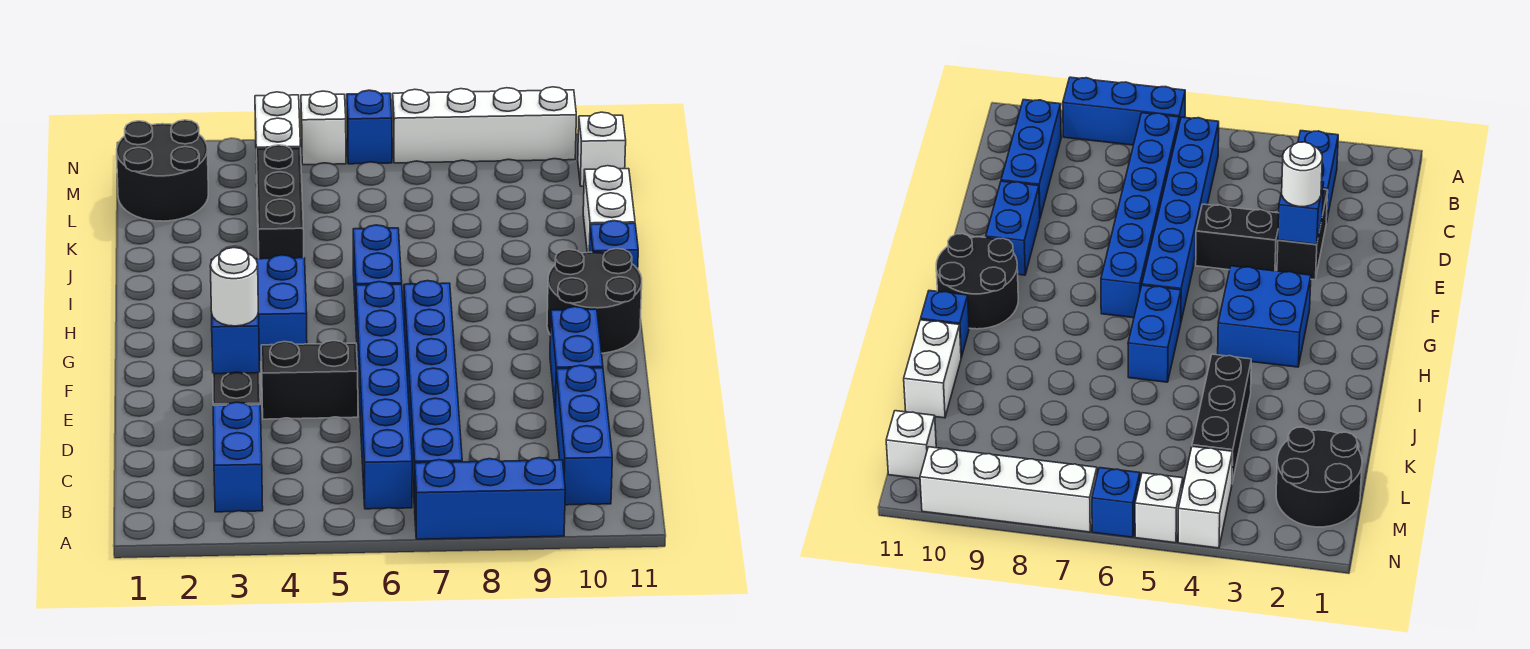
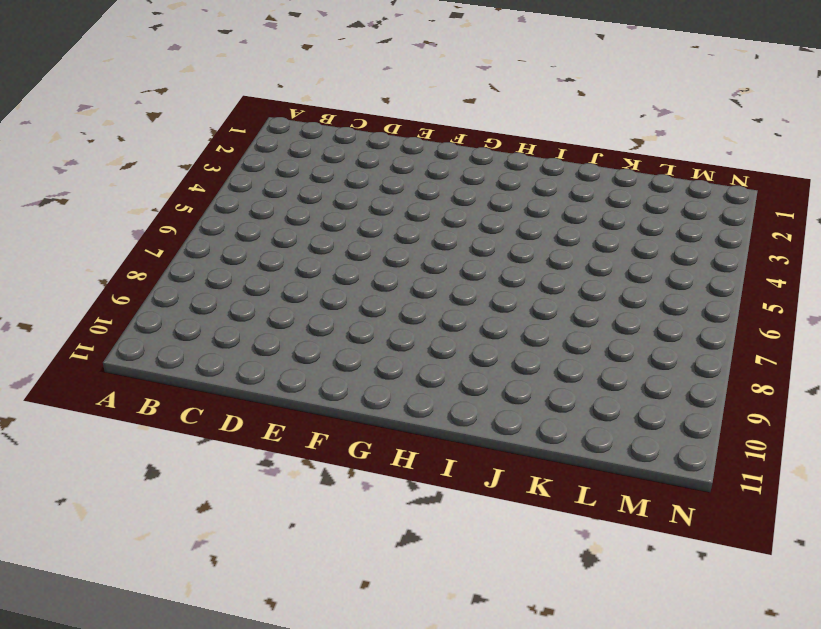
none -> blue brick A7:A9 level 1
none -> blue brick B3:C3 level 1
none -> blue brick B6:G6 level 1

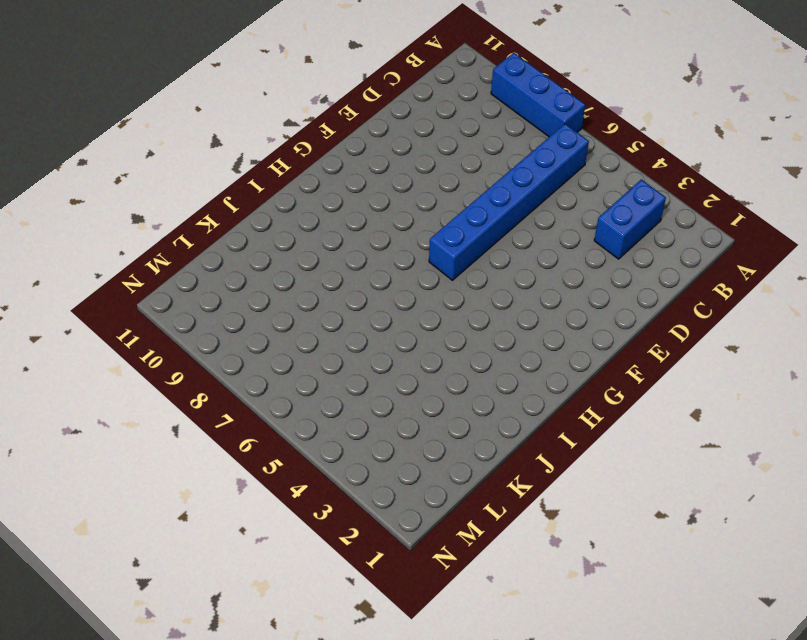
none -> blue brick B7:G7 level 1
none -> blue brick B10:D10 level 1
none -> black brick D3:E3 level 1

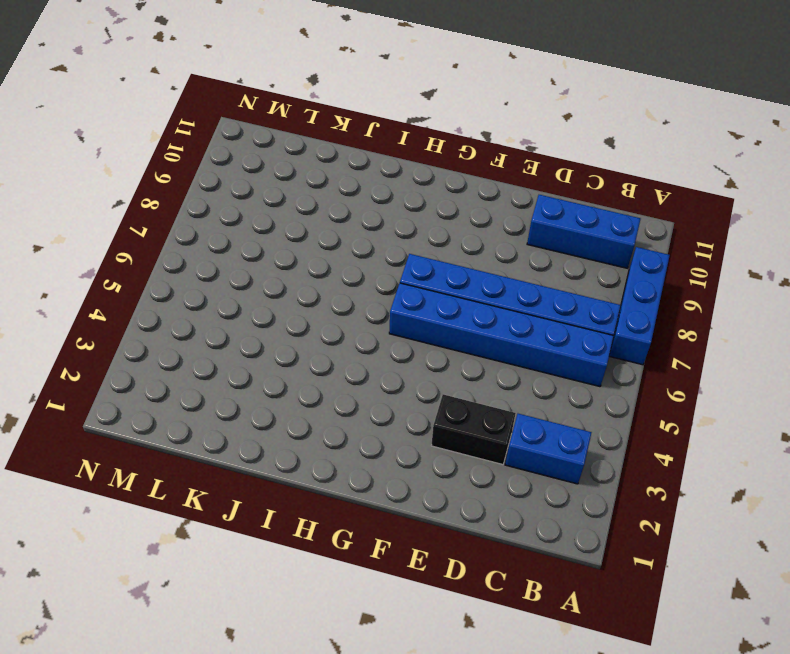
none -> black brick E4:E5 level 1
none -> blue brick E10:F10 level 1
none -> blue brick G3:H4 level 1

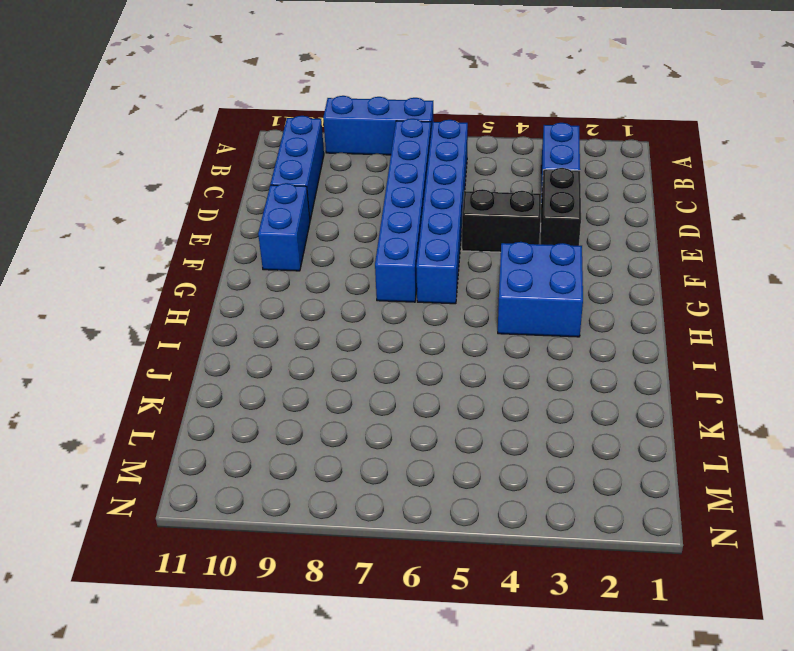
none -> black round brick G10:H11 level 1
none -> blue brick H6:I6 level 1
none -> blue brick I11 level 1

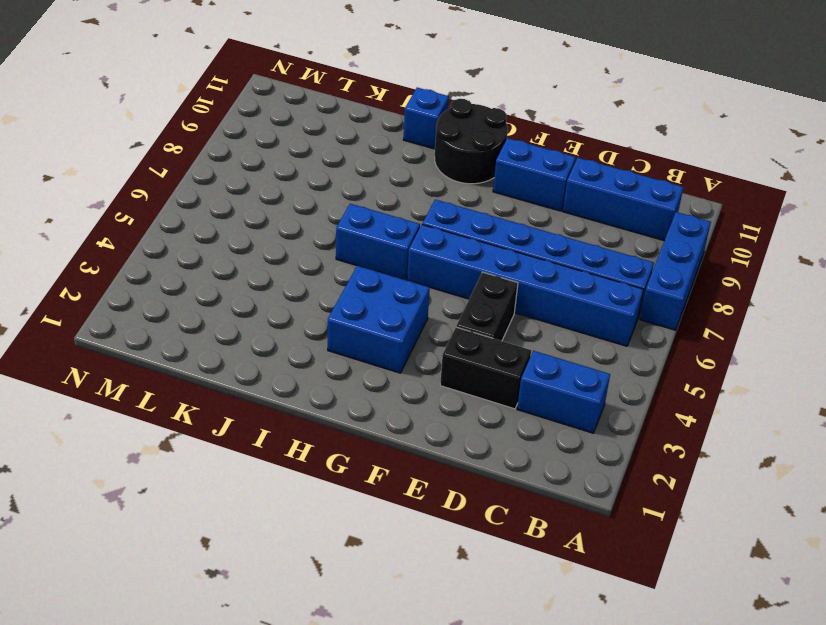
none -> black brick J4:L4 level 1
none -> white brick J11:K11 level 1
none -> black round brick L1:M2 level 1

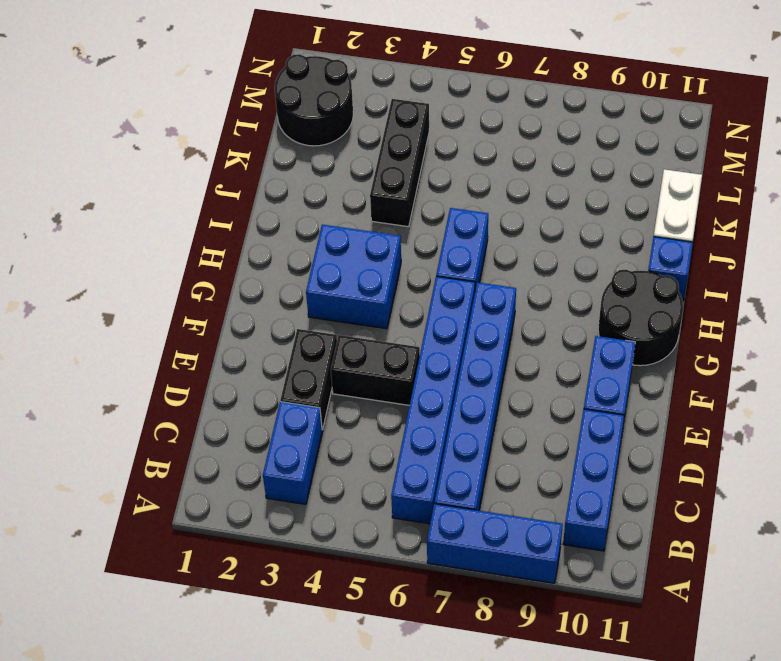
none -> white brick M4:N4 level 1
none -> white brick M11 level 1
none -> white brick N5 level 1

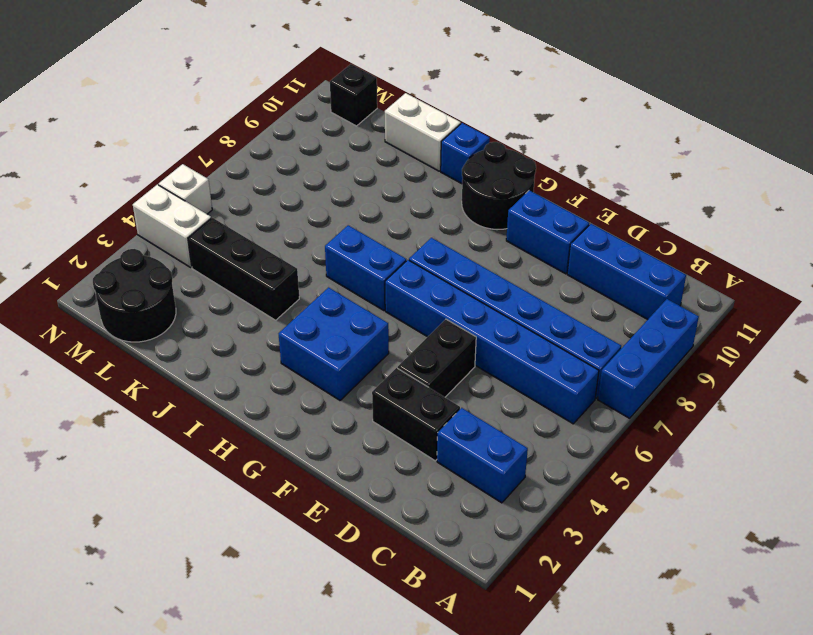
black brick M11 level 1 -> white brick M11 level 1
none -> blue brick N6 level 1
none -> white brick N7:N10 level 1
none -> blue brick E3 level 2

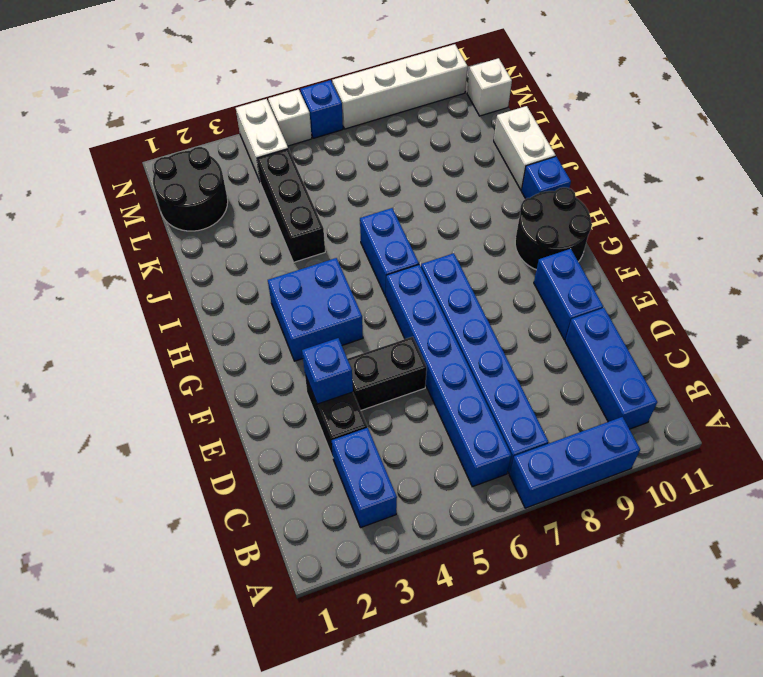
none -> white round brick E3 level 3

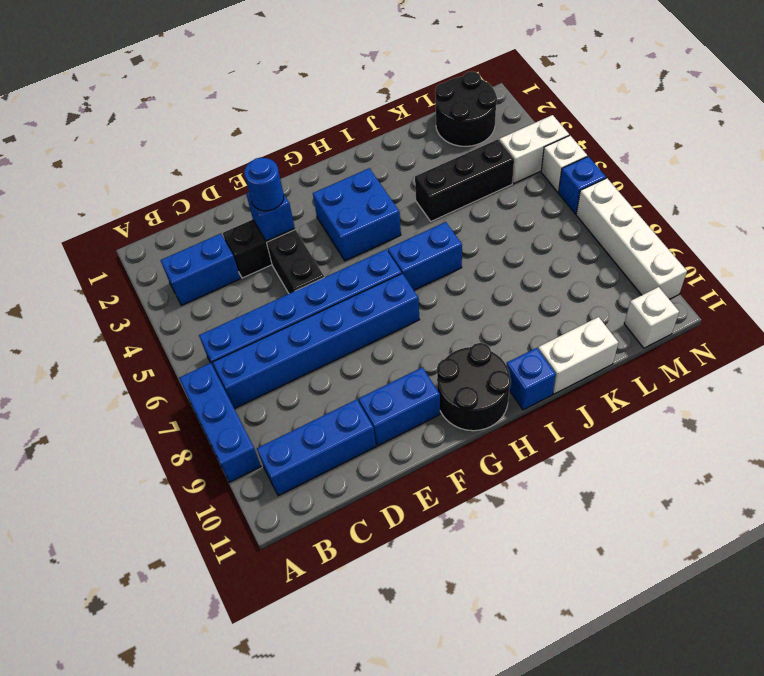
blue round brick E3 level 3 -> white round brick E3 level 3

